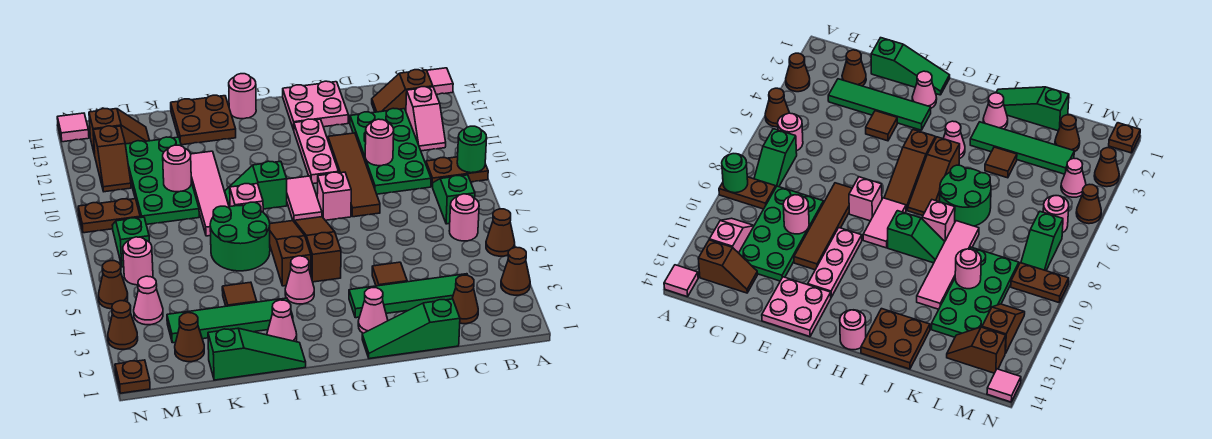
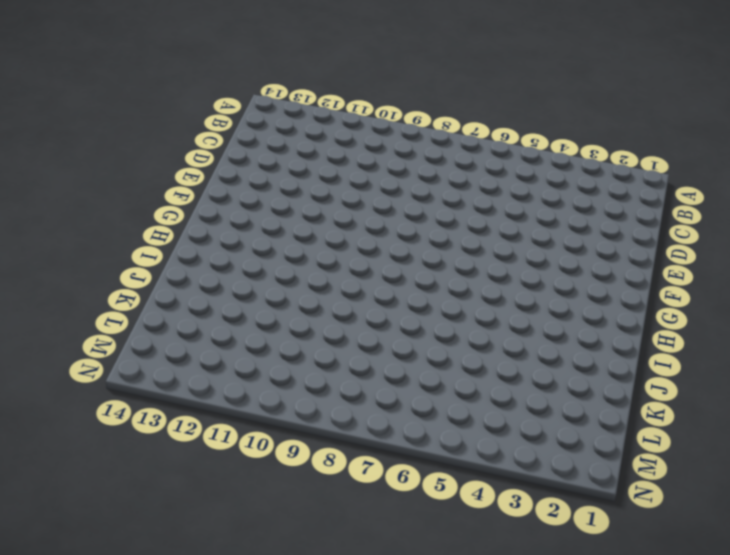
none -> brown cone A3 level 1
none -> brown cone A5 level 1
none -> brown plate A9:B9 level 1
none -> pink tile A14 level 1

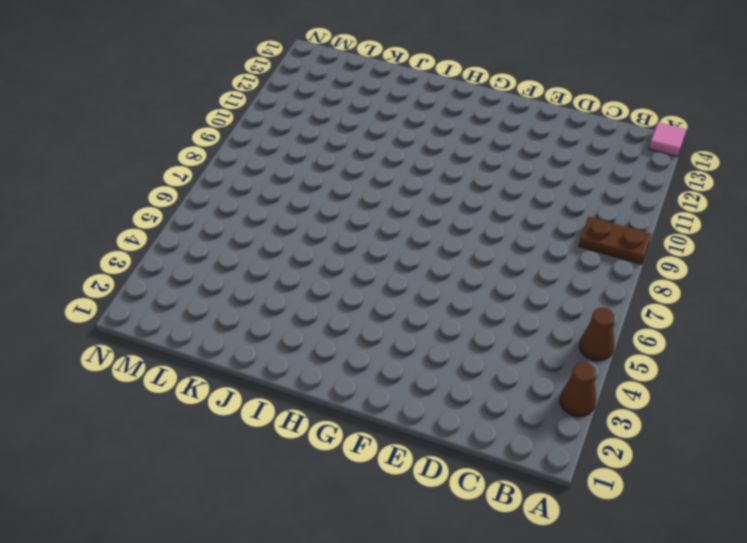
none -> pink round brick B6 level 1
none -> green slope B7:B8 level 1 top 7
none -> pink slope B11:B12 level 1 top 12
none -> brown slope B13:C13 level 1 top B

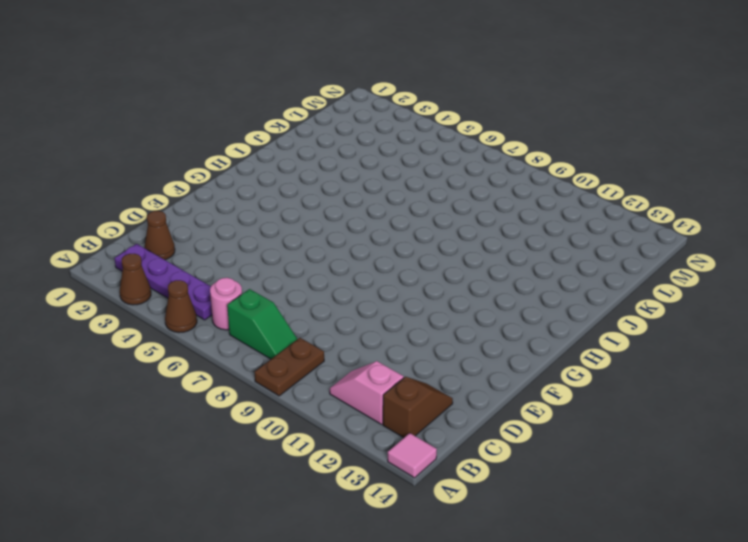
purple plate B2:B5 level 1 -> none
none -> green tile C3:F3 level 1
none -> green plate C9:D12 level 1
none -> green slope D1:F1 level 1 top D
none -> brown tile E4 level 1

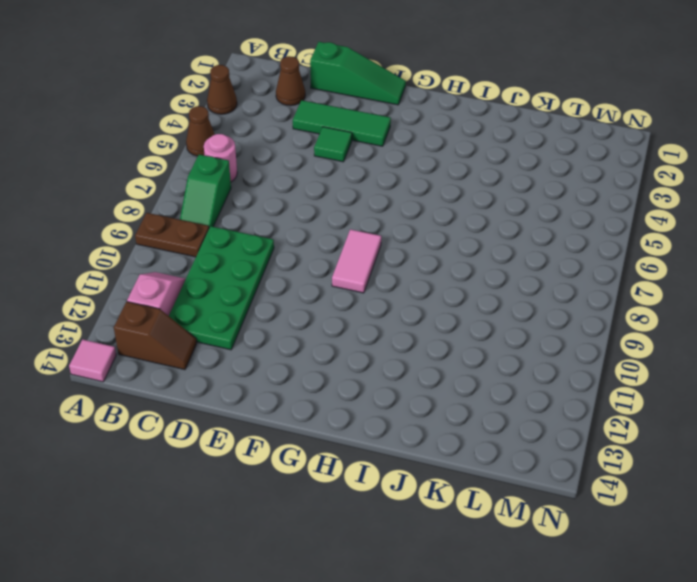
green tile D3:F3 level 1 -> green tile C3:F3 level 1
green tile E4 level 1 -> brown tile E4 level 1
none -> brown tile E8:E11 level 1
none -> pink plate E13:F14 level 1
none -> pink cone F2 level 1
none -> pink brick F8 level 1

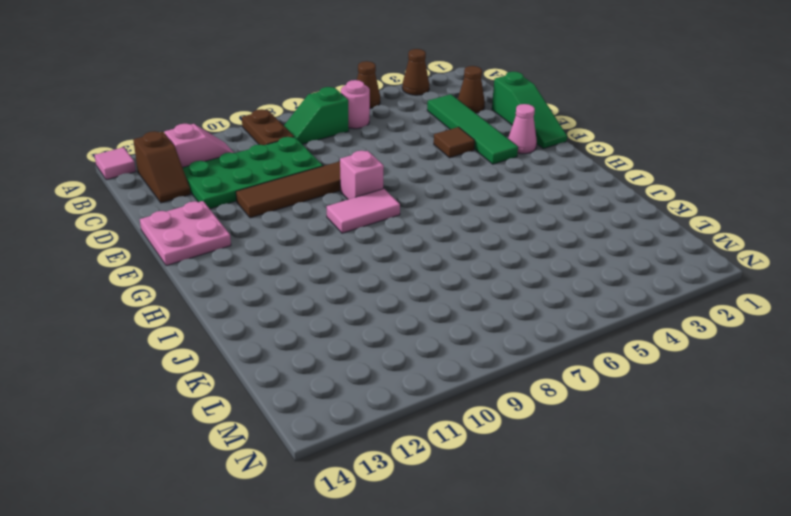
none -> pink plate F10:F12 level 1
none -> brown slope G5:G7 level 1 top 5
none -> pink cone H4 level 1
none -> brown slope H5:H7 level 1 top 5

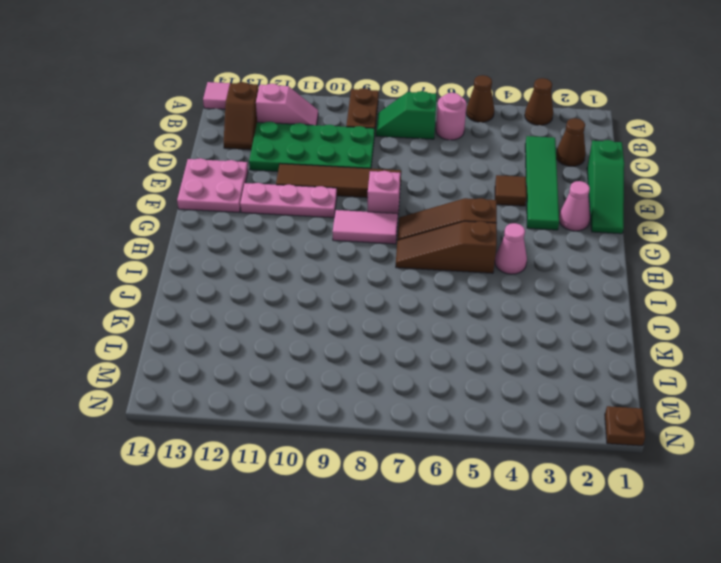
none -> green slope H9:I9 level 1 top H
none -> pink round brick H14 level 1
none -> green slope I1:K1 level 1 top K
none -> pink cone I2 level 1

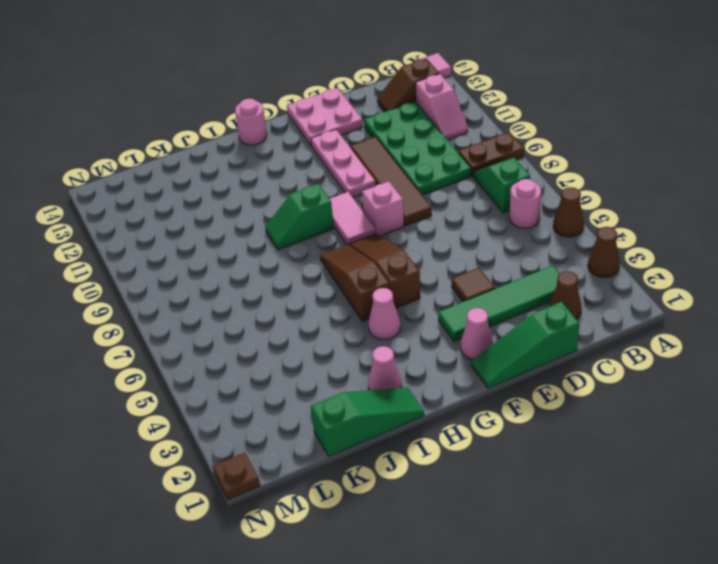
none -> green tile I3:L3 level 1
none -> green round brick I6:J7 level 1
none -> pink brick I8 level 1
none -> brown plate I13:J14 level 1

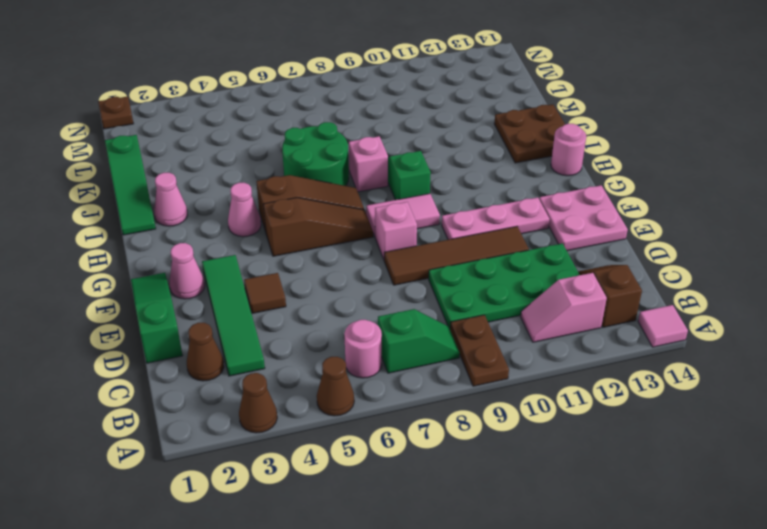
none -> green tile I3:L3 level 1
none -> brown tile J4 level 1
none -> pink tile J8:J11 level 1
none -> green plate K9:L12 level 1

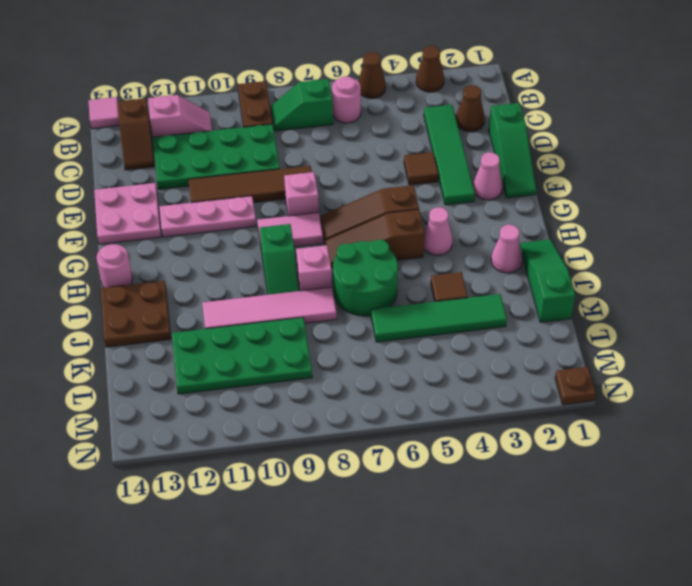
green tile K3:K6 level 1 -> green tile I3:L3 level 1
none -> brown cone L2 level 1
none -> brown slope L13:M13 level 1 top M
none -> pink cone M4 level 1
none -> pink round brick M6 level 1

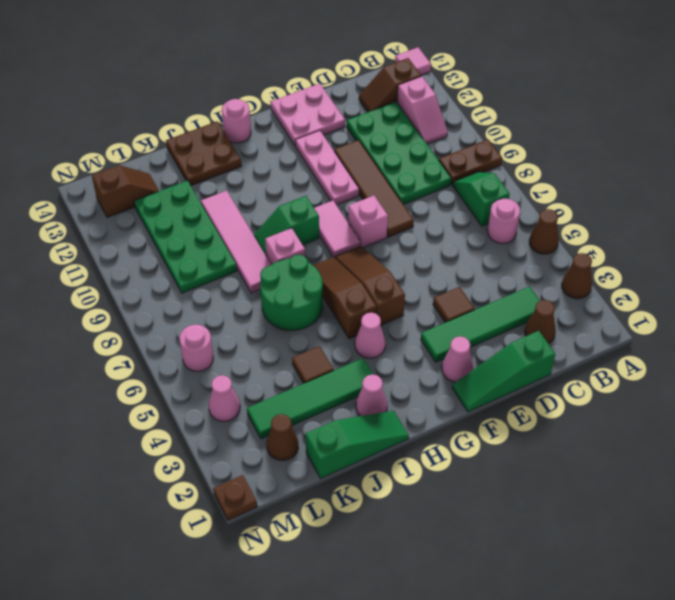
none -> green slope M7:M8 level 1 top 7
none -> brown plate M9:N9 level 1
none -> brown slope M11:M12 level 1 top 12
none -> brown cone N3 level 1

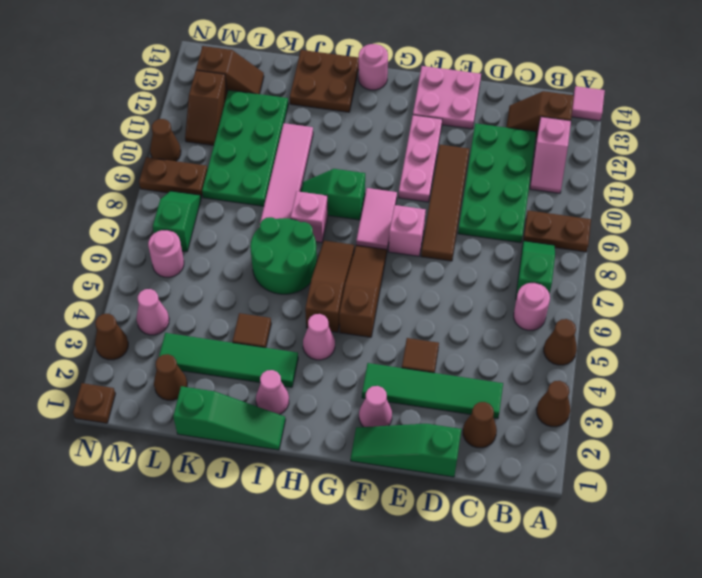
brown cone N10 level 1 -> brown cone N5 level 1
none -> pink tile N14 level 1
none -> green round brick A9 level 2
none -> pink round brick D10 level 2
none -> pink round brick K10 level 2

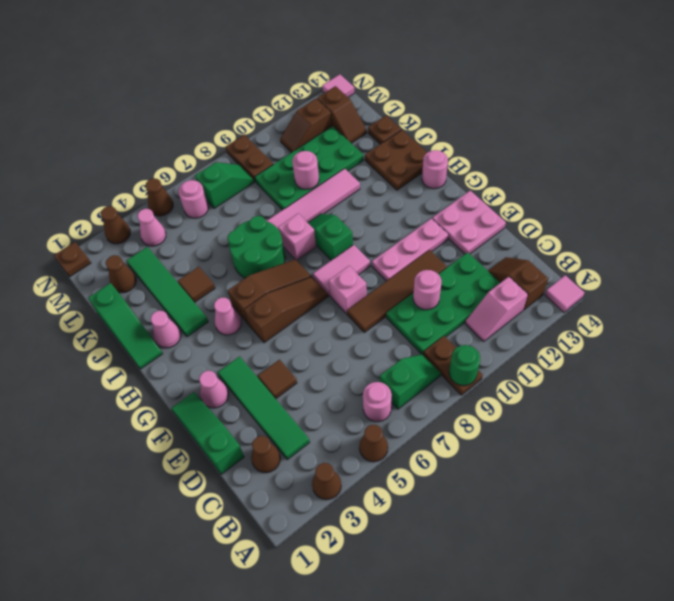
brown plate K14 level 1 -> none

